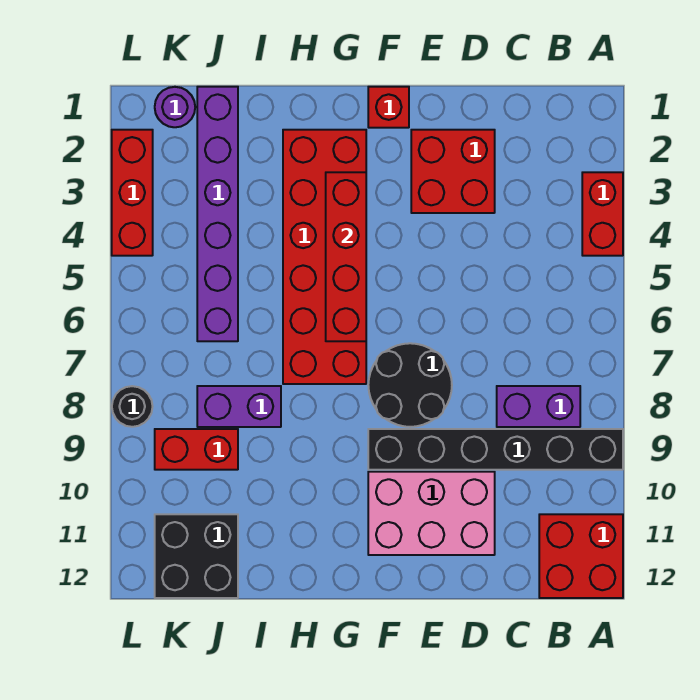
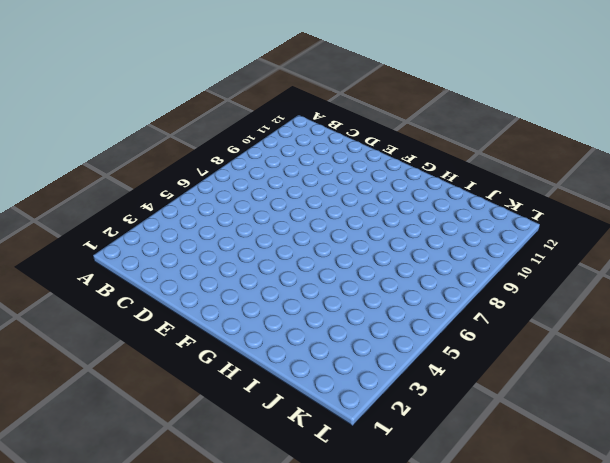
none -> red brick A3:A4 level 1
none -> black brick A9:F9 level 1
none -> red brick A11:B12 level 1

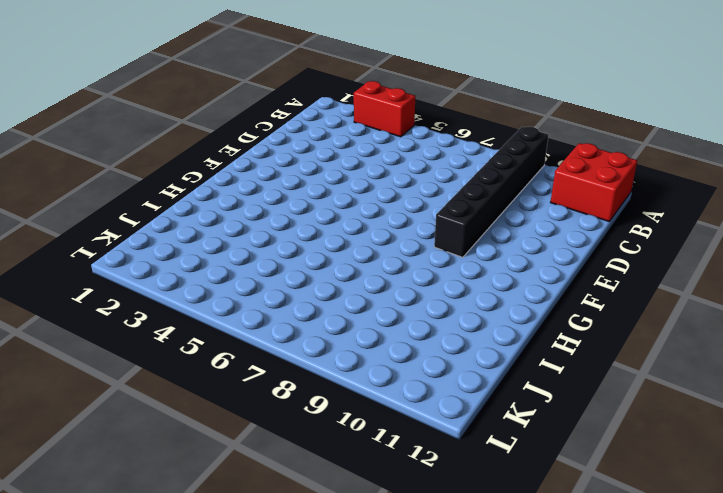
none -> purple brick B8:C8 level 1
none -> red brick D2:E3 level 1
none -> pink brick D10:F11 level 1

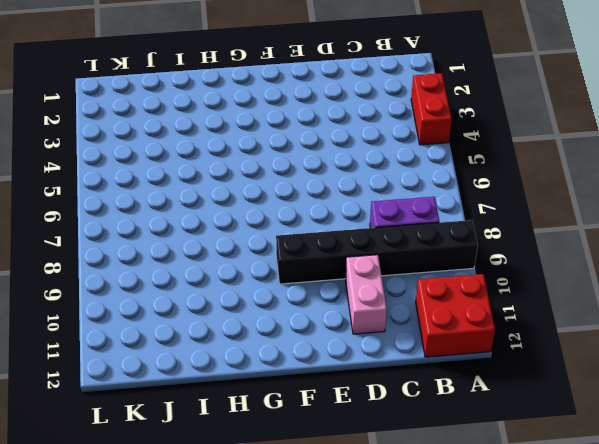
pink brick D10:D11 level 1 -> pink brick D10:F11 level 1
none -> red brick D2:E3 level 1
none -> black round brick E7:F8 level 1
none -> red brick F1 level 1

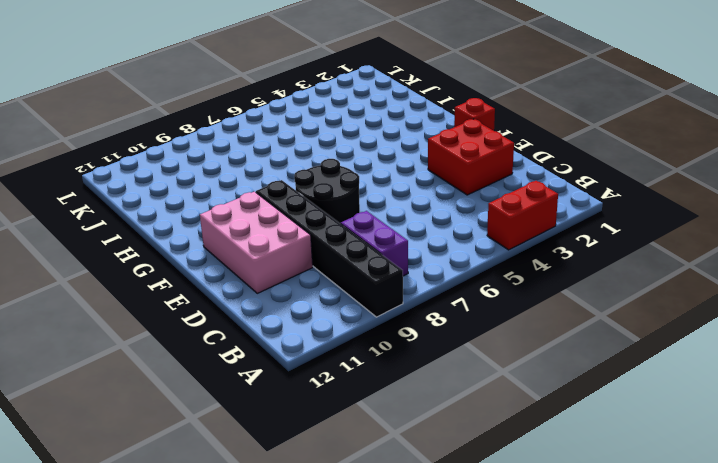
none -> red brick A11:B12 level 1
none -> red brick G2:H7 level 1
none -> purple brick I8:J8 level 1

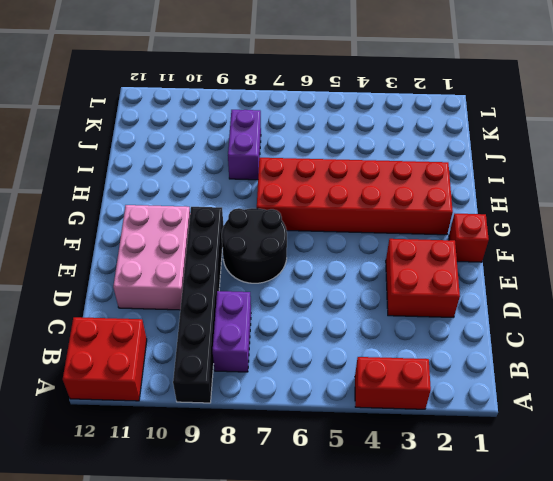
none -> purple brick J1:J6 level 1
none -> red brick J9:K9 level 1
none -> black brick J11:K12 level 1

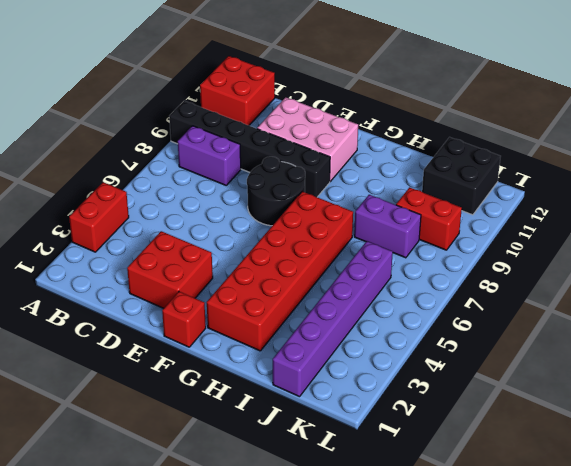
none -> purple round brick K1 level 1
none -> red brick L2:L4 level 1
none -> black round brick L8 level 1

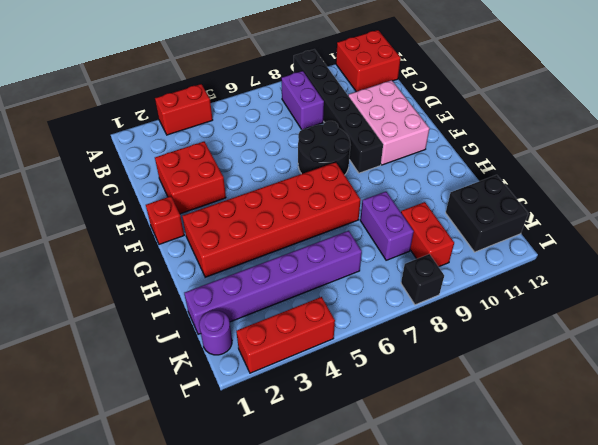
black brick L8 level 1 -> black round brick L8 level 1
none -> red brick G3:G6 level 2

